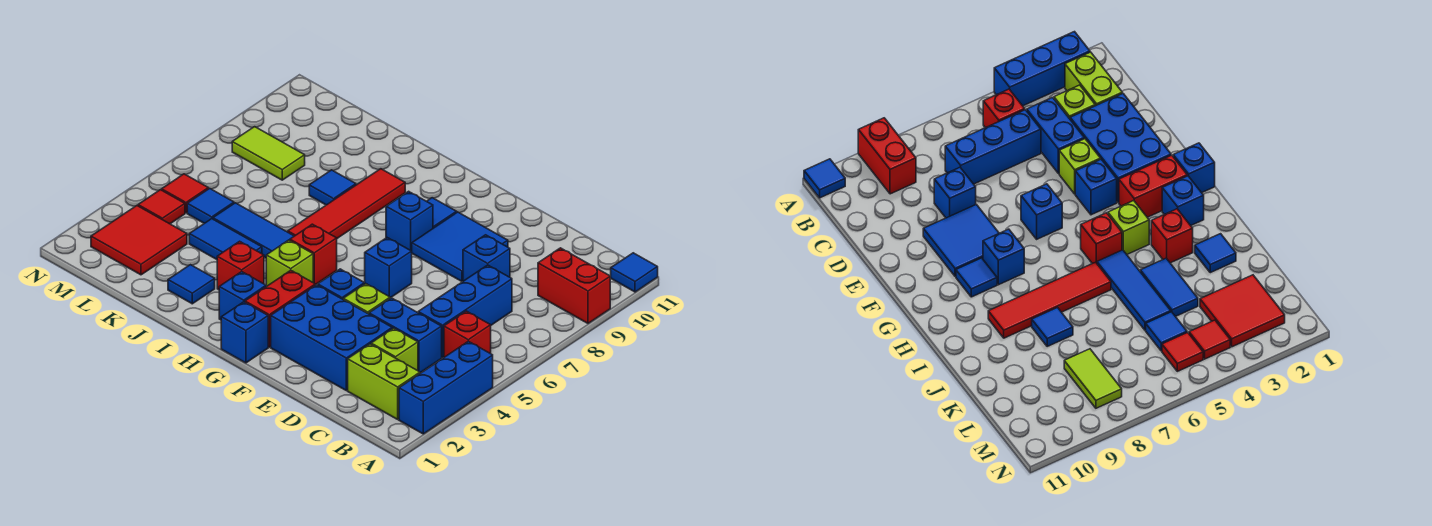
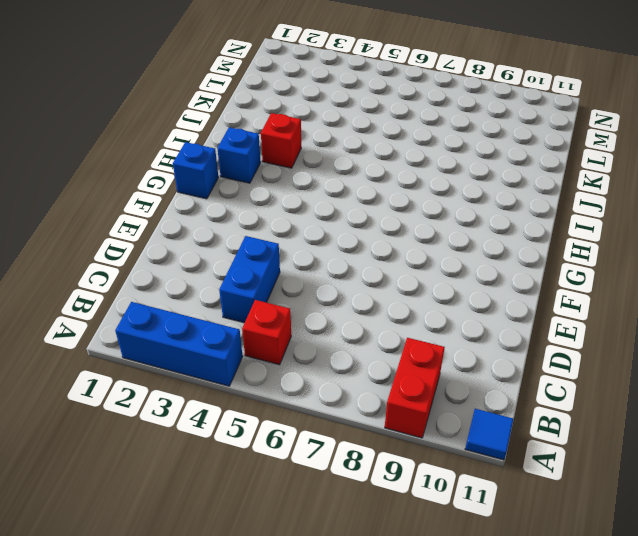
none -> lime brick B2:C2 level 1
none -> lime brick C3 level 1
none -> blue brick C5:C7 level 1
none -> blue brick D2:F3 level 1

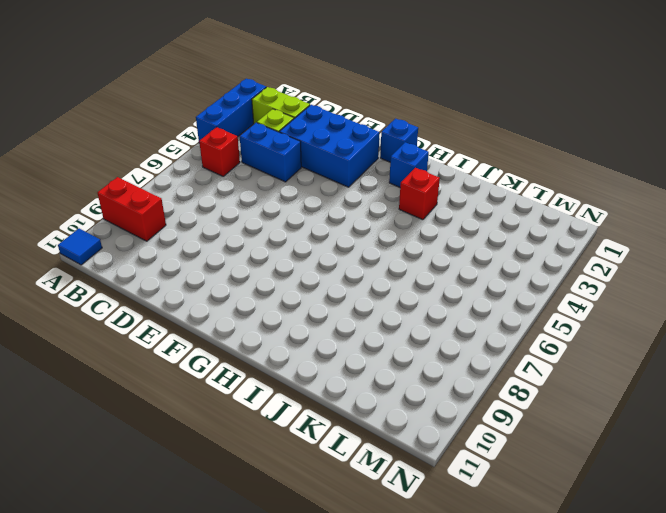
none -> blue brick C5:C7 level 1
none -> blue brick D8 level 1
none -> lime brick E4 level 1
none -> blue tile E8:F9 level 1

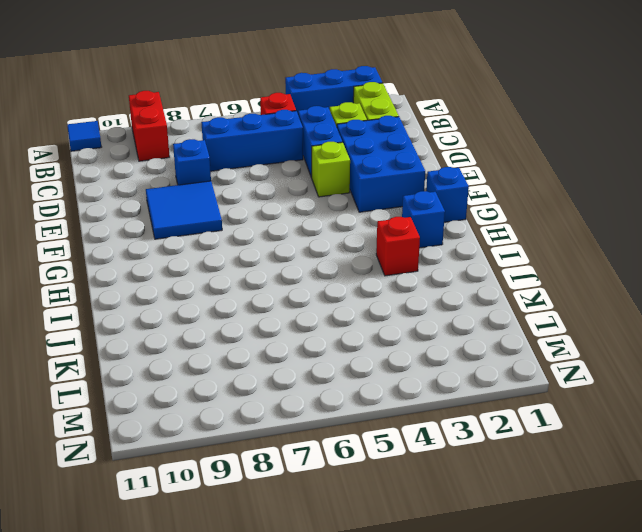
none -> blue brick F4 level 1
none -> blue brick F6 level 1
none -> red brick G2:G3 level 1
none -> blue brick G8 level 1

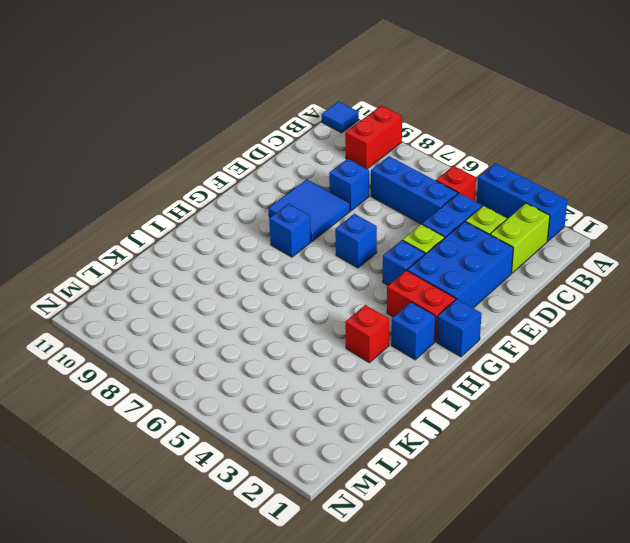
none -> blue tile G9 level 1
none -> lime brick H4 level 1
none -> red brick H5 level 1
none -> blue tile I5:K5 level 1

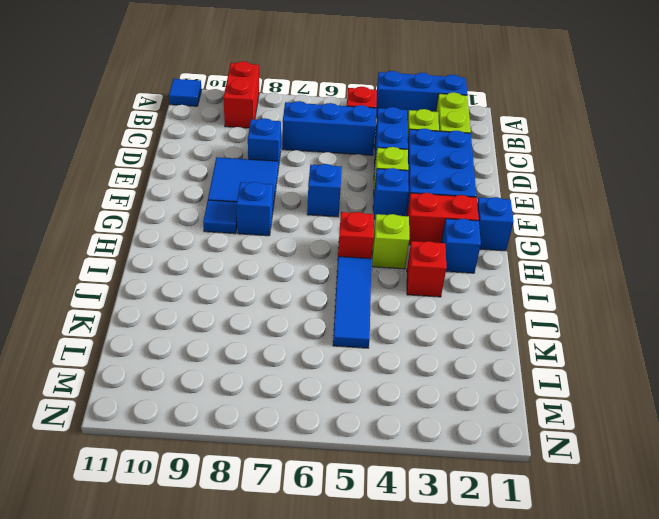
none -> red tile I6:I9 level 1
none -> blue tile J2 level 1
none -> blue tile J4:K4 level 1
none -> blue tile J8 level 1

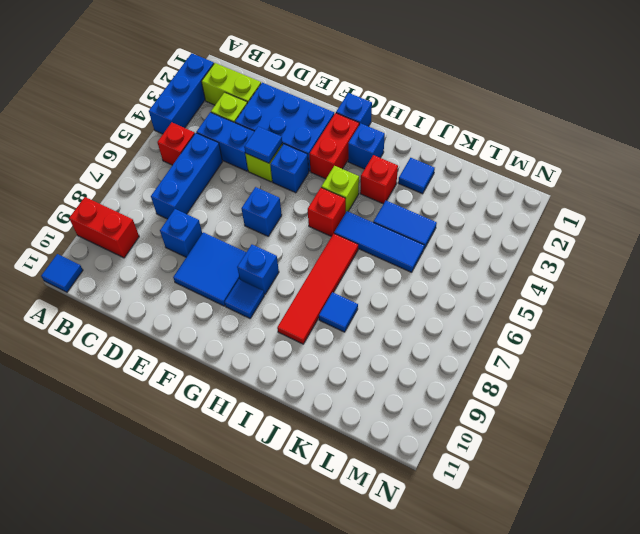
blue tile E4 level 2 -> blue tile L5 level 1
none -> red tile L2:M3 level 1
none -> lime tile L8:M8 level 1
none -> red tile M4 level 1
none -> red tile M5 level 1

